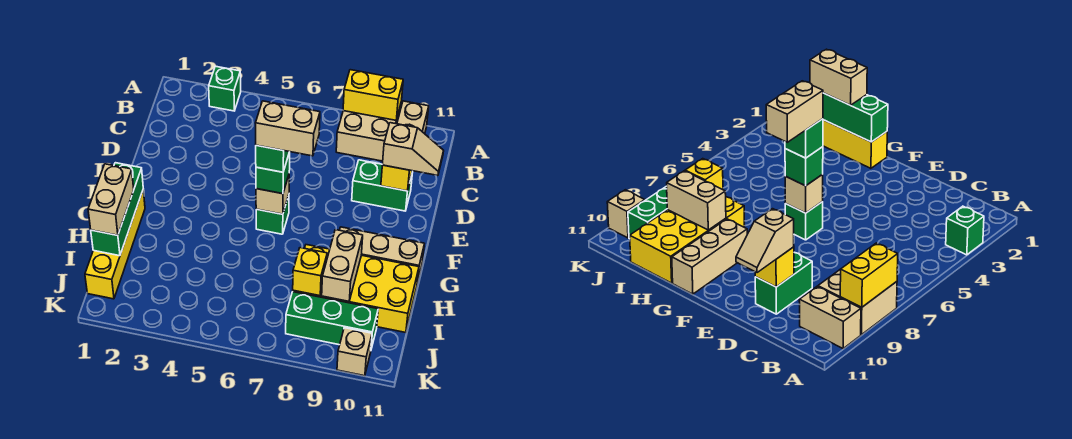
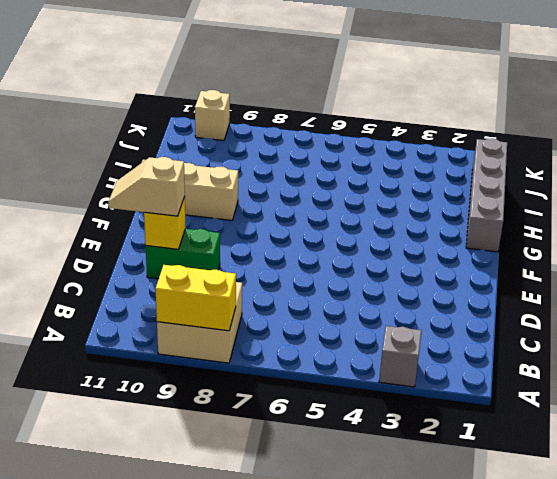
grey brick A3 level 1 -> green brick A3 level 1
grey brick G1:J1 level 1 -> yellow brick G1:J1 level 1
none -> tan brick A10:B10 level 1
none -> green brick F6 level 1
none -> yellow brick H8:I11 level 1

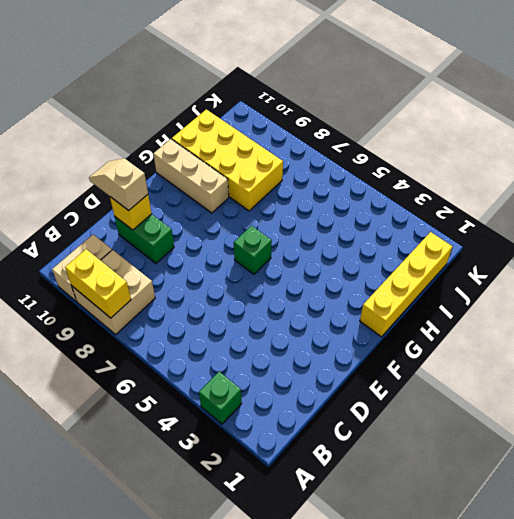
none -> green brick J8:J10 level 1
none -> tan brick K10 level 1
none -> tan brick F6 level 2

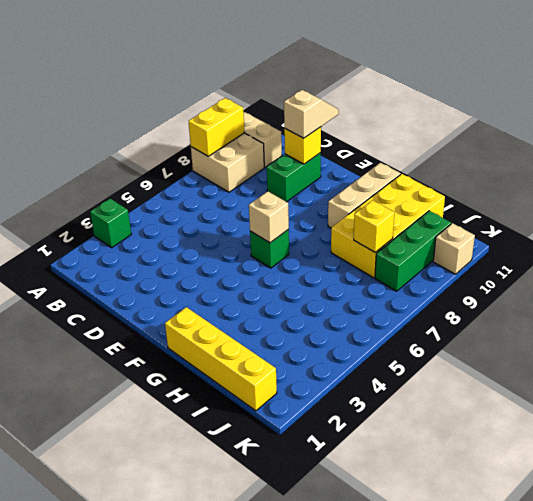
none -> green brick G1:I1 level 2
none -> tan brick H9:I9 level 2
none -> green brick F6 level 3

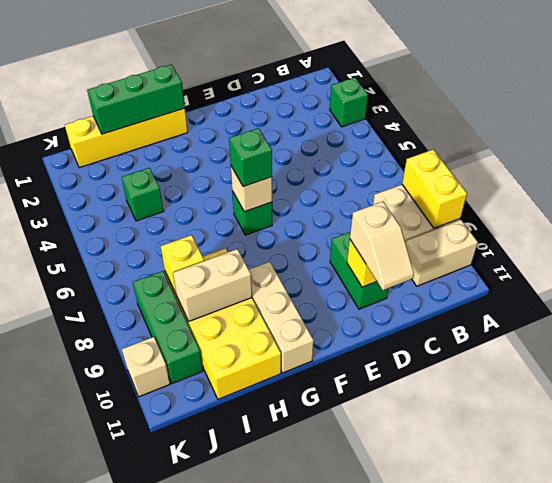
green brick I4 level 1 -> green brick F6 level 4
none -> tan brick H1:I1 level 3
none -> tan brick F6:F7 level 5

